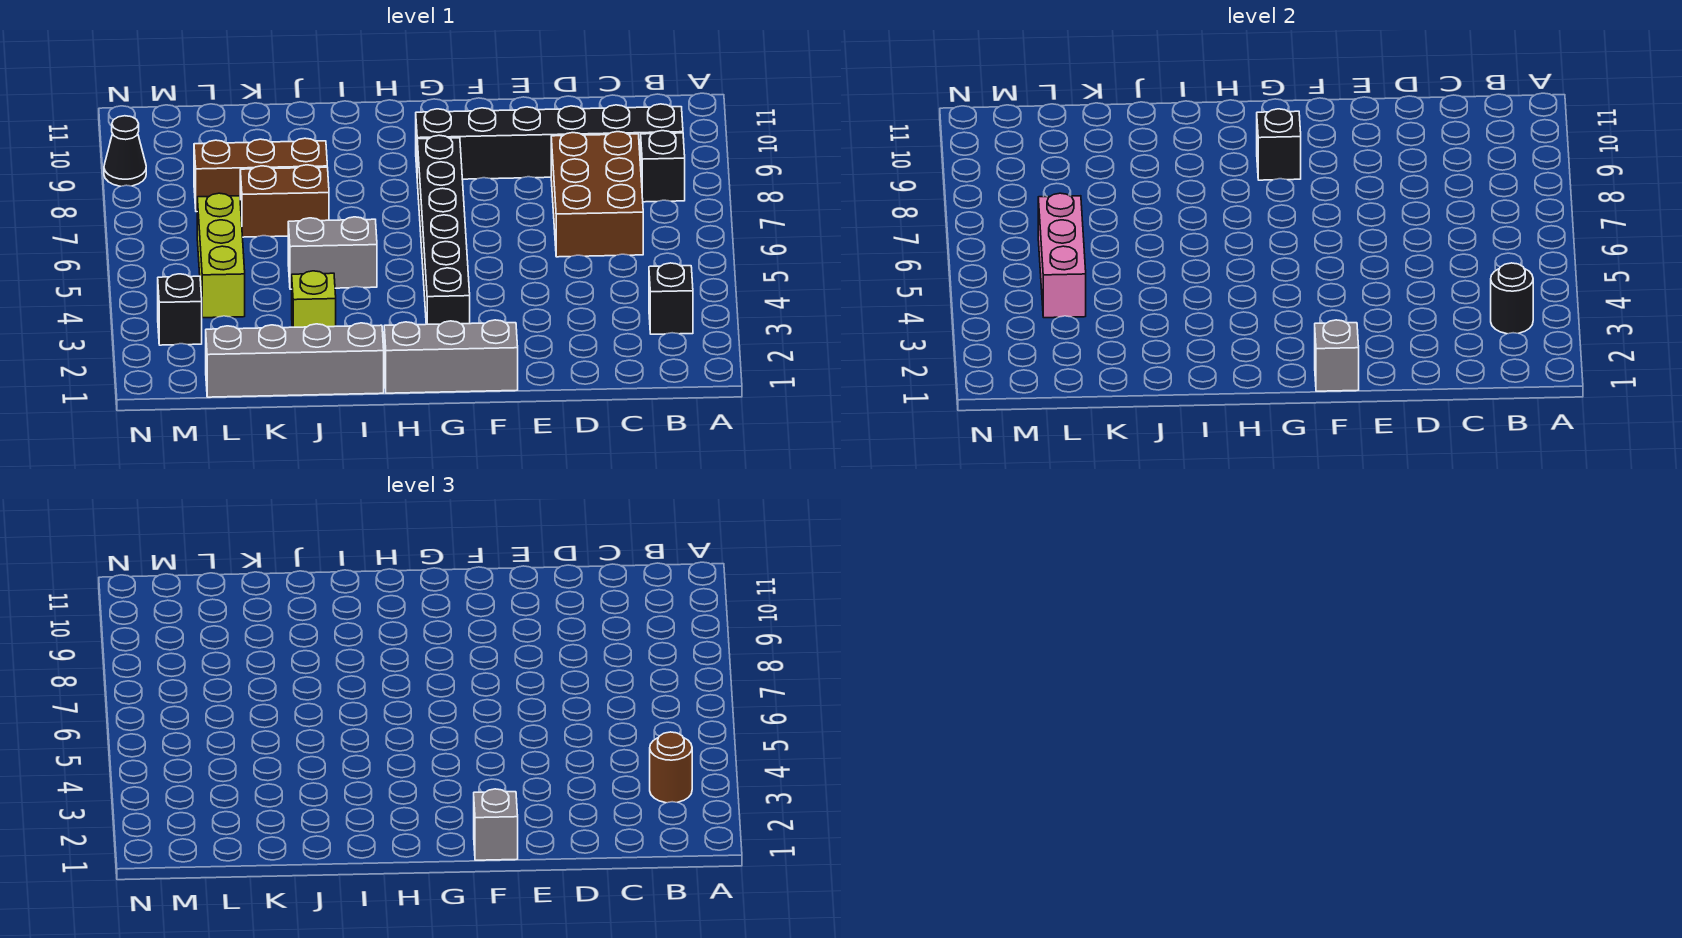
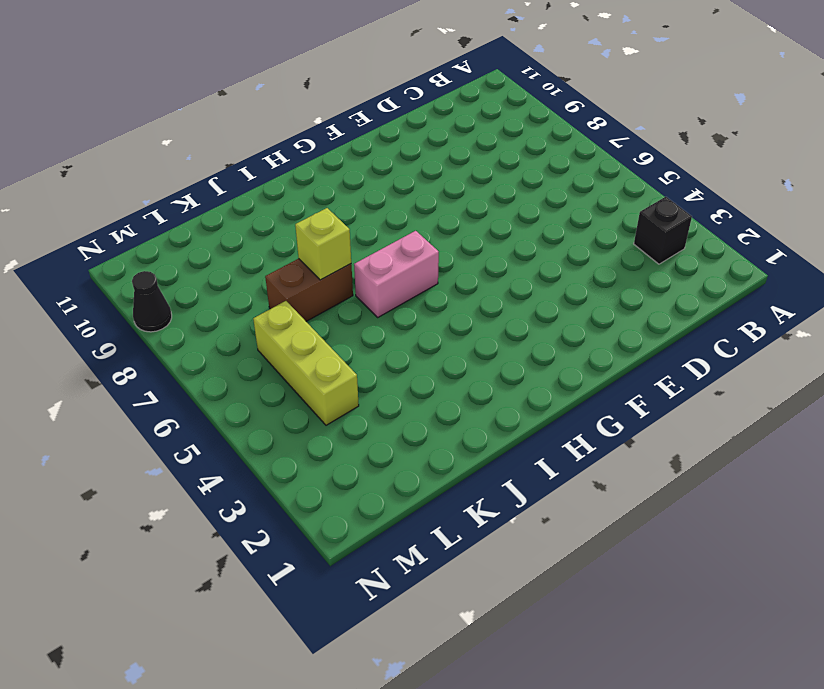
pink brick H6:I6 level 1 -> none
lime brick J7 level 2 -> lime brick J3 level 1
none -> black brick B8 level 1
none -> black brick B9:G9 level 1
none -> brown brick C6:D8 level 1

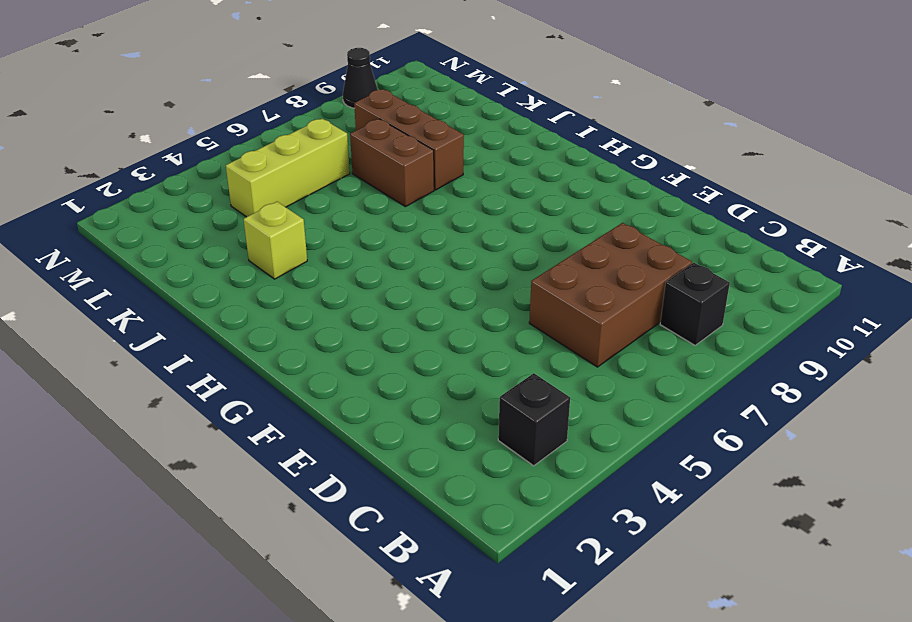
none -> black brick B9:G9 level 1
none -> grey brick F1:H1 level 1
none -> black brick G3:G8 level 1

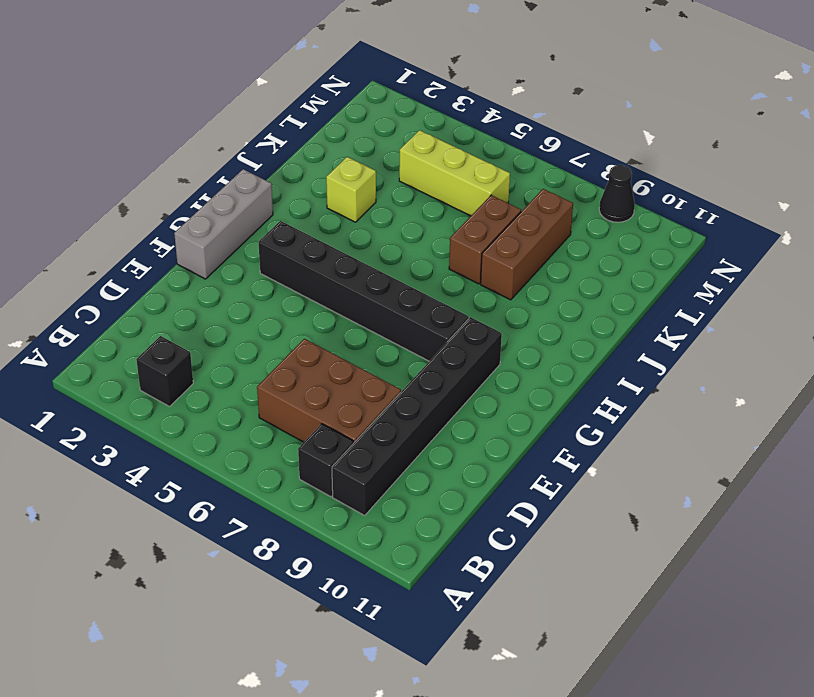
none -> grey brick I1:L1 level 1
none -> grey brick I5:J5 level 1
none -> black brick M3 level 1

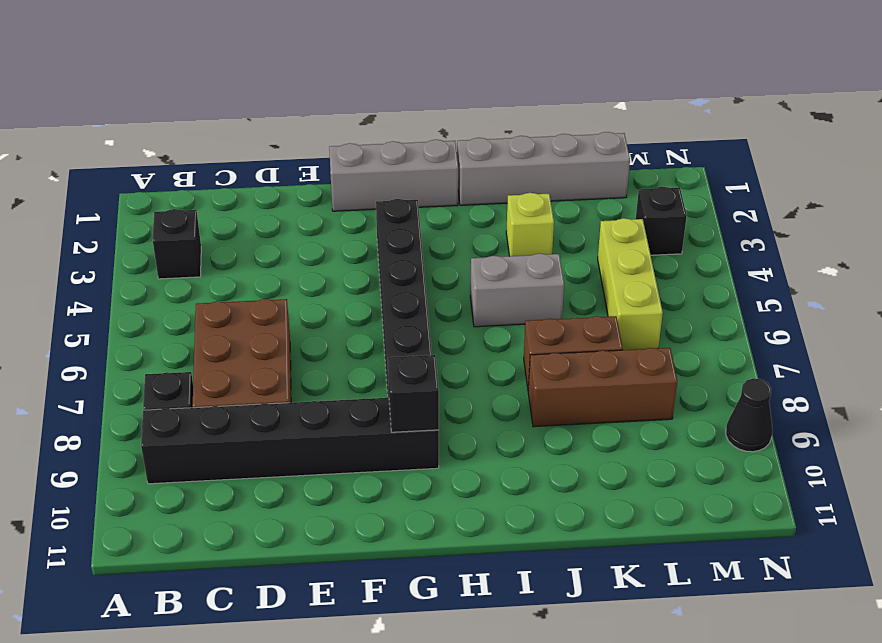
none -> black round brick B3 level 2
none -> grey brick F1 level 2
none -> pink brick L4:L6 level 2

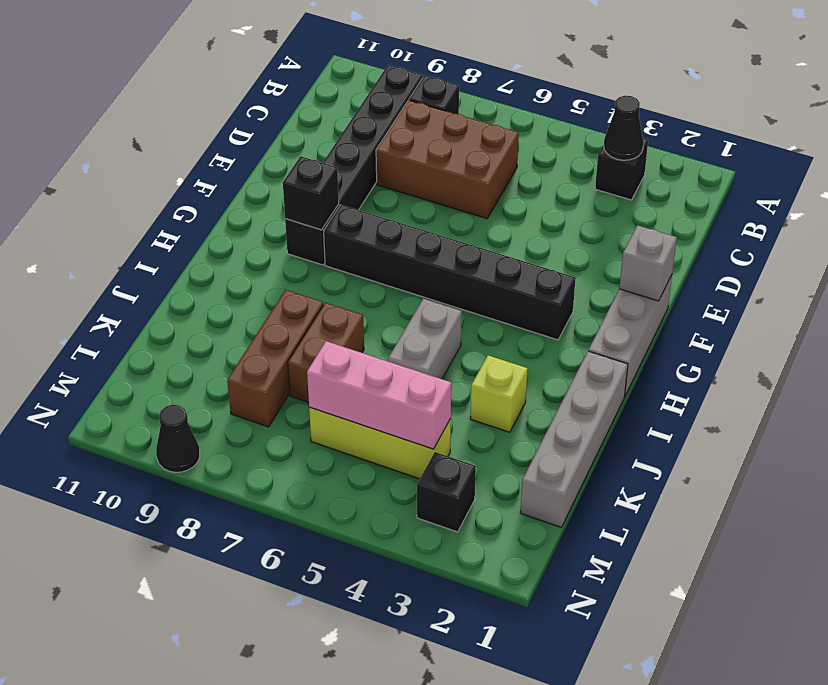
black cone B3 level 2 -> black round brick B3 level 2
none -> brown round brick B3 level 3
none -> grey brick F1 level 3

